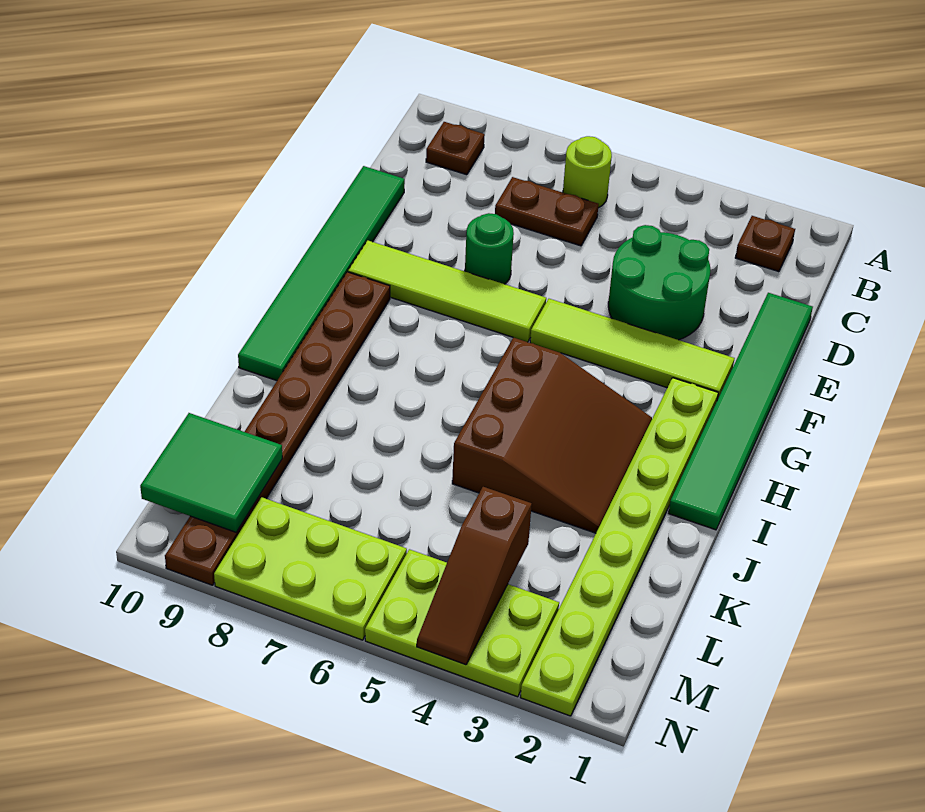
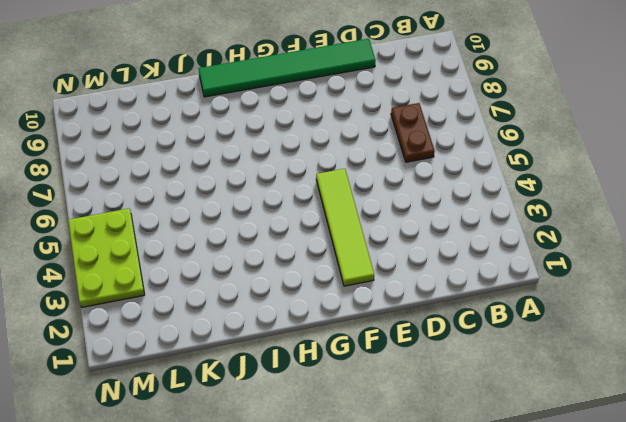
none -> brown plate B2 level 1
none -> lime round brick B6 level 1
none -> brown plate B9 level 1

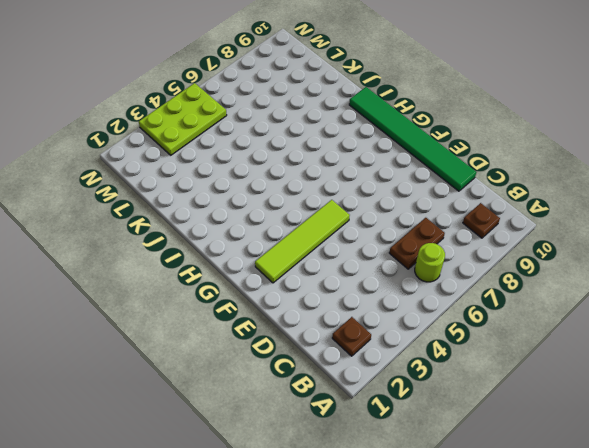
none -> green tile D1:I1 level 1
none -> green round brick D3:E4 level 1
none -> green round brick E7 level 1

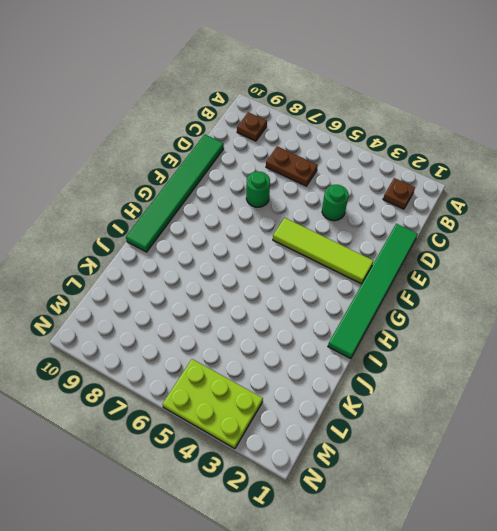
green round brick D4 level 1 -> green round brick D3:E4 level 1
none -> lime round brick B6 level 1
none -> lime tile F6:F9 level 1
none -> lime plate G2:N2 level 1

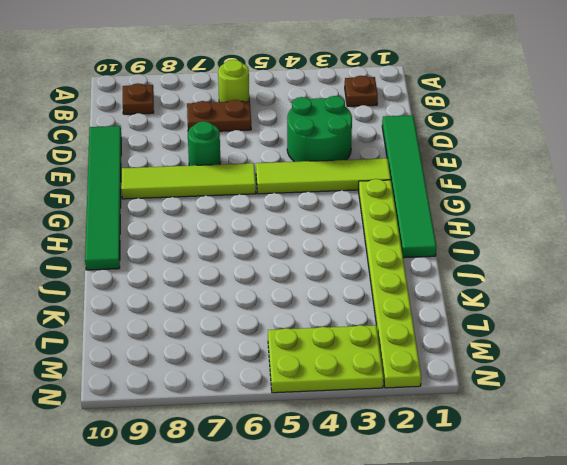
none -> brown plate G9:N9 level 1
none -> brown slope H3:J5 level 1 top 5
none -> lime plate M6:N8 level 1

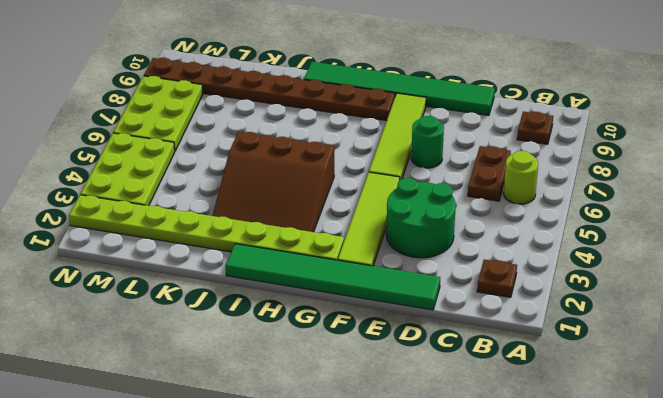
none -> brown slope L4:N4 level 2 top L
none -> green tile L9:M10 level 2

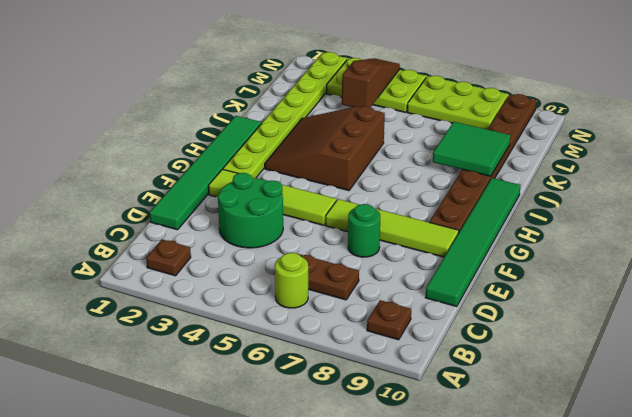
green tile J8:K9 level 2 -> green tile L9:M10 level 2

